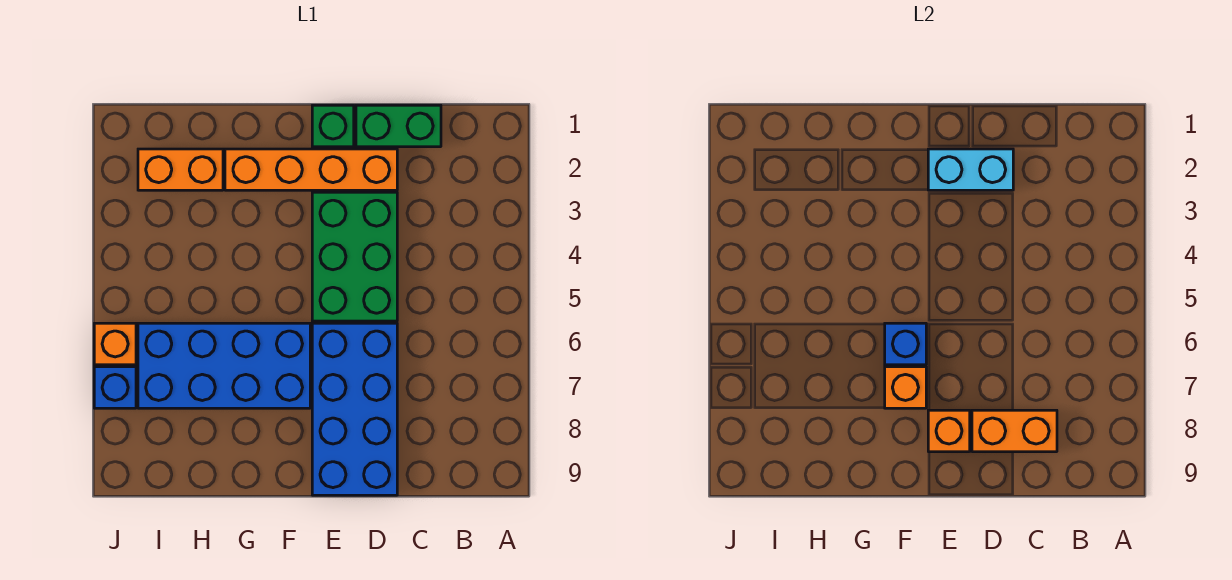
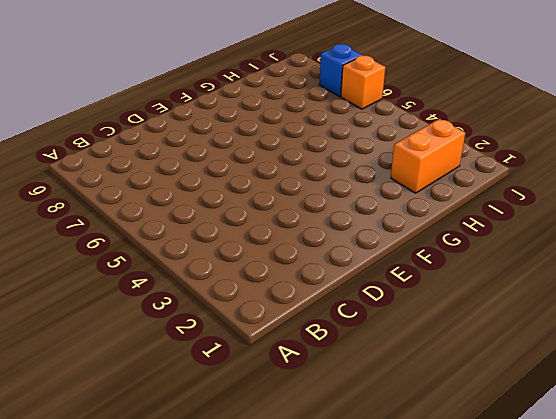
none -> green brick C1:D1 level 1
none -> orange brick D2:G2 level 1
none -> green brick D3:E5 level 1

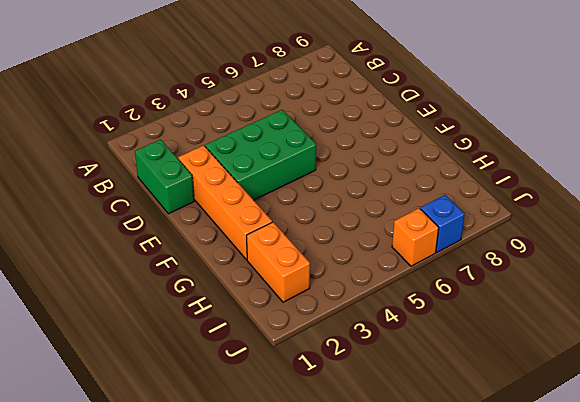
none -> blue brick D6:E9 level 1
none -> green brick E1 level 1
none -> blue brick F6:I7 level 1

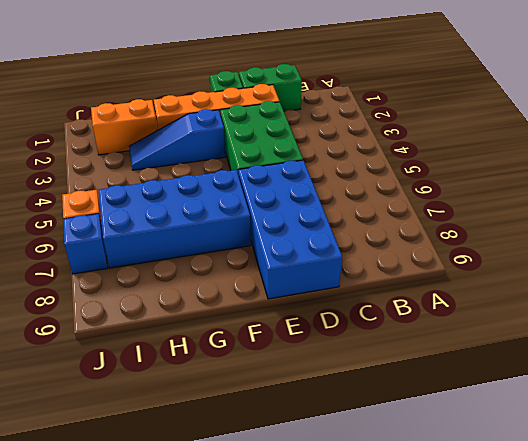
blue slope F3:H3 level 1 top F -> none
none -> orange brick C8:D8 level 2
none -> cyan brick D2:E2 level 2
none -> orange brick E8 level 2

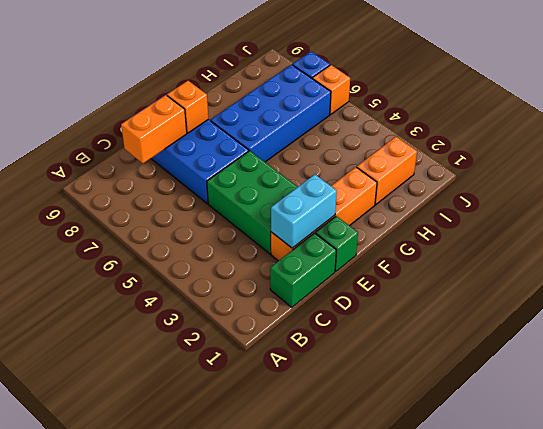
none -> blue brick F6 level 2
none -> orange brick F7 level 2

